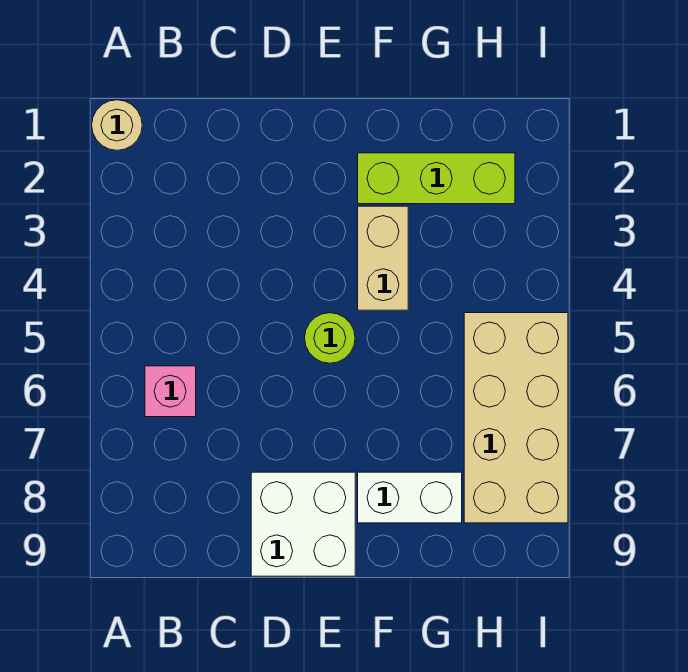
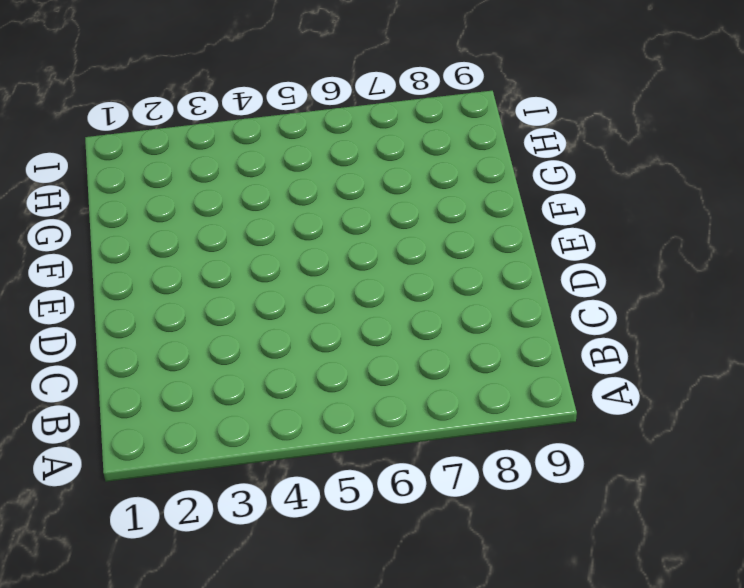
none -> tan round brick A1 level 1
none -> pink brick B6 level 1

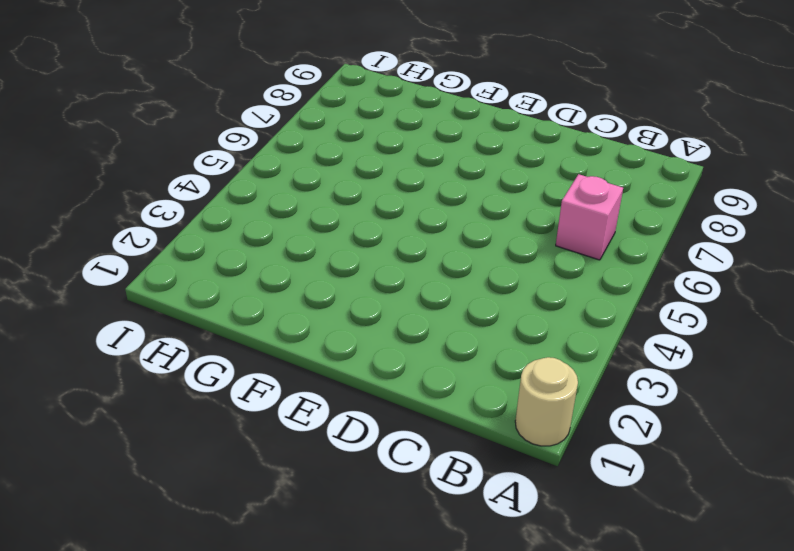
none -> white brick D8:E9 level 1
none -> lime round brick E5 level 1

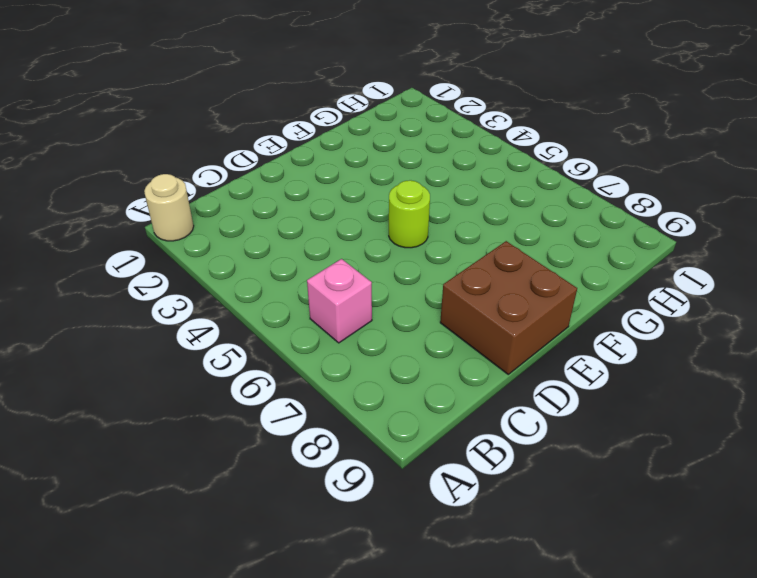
brown brick D8:E9 level 1 -> white brick D8:E9 level 1
none -> lime brick F2:H2 level 1
none -> tan brick F3:F4 level 1

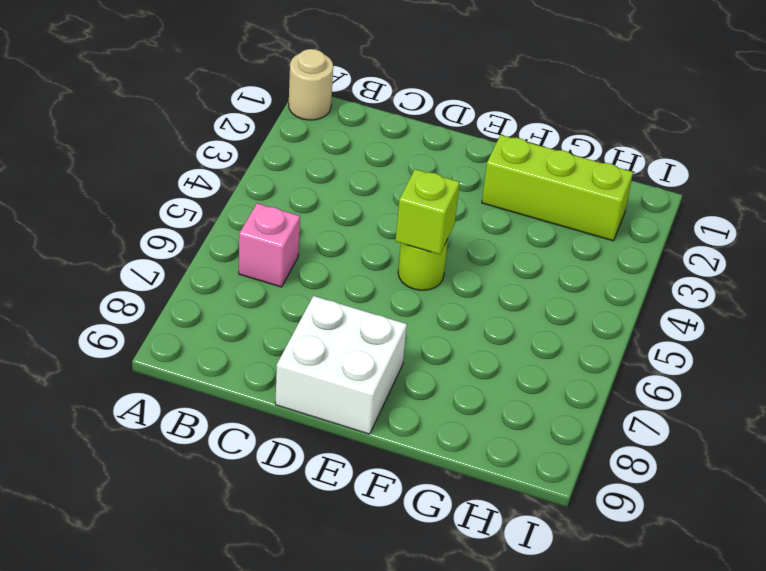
lime brick E5 level 2 -> none
none -> tan brick F3:F4 level 1
none -> white brick F8:G8 level 1

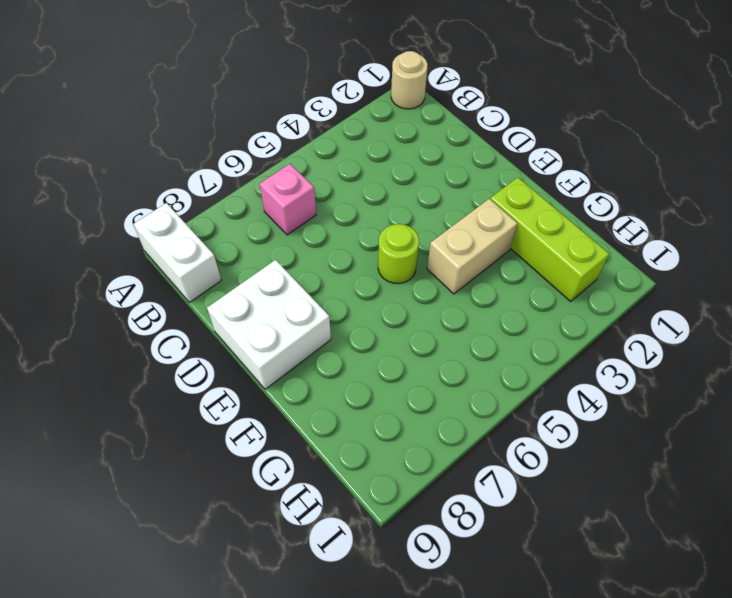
white brick A9:B9 level 1 -> white brick F8:G8 level 1
none -> tan brick H5:I8 level 1

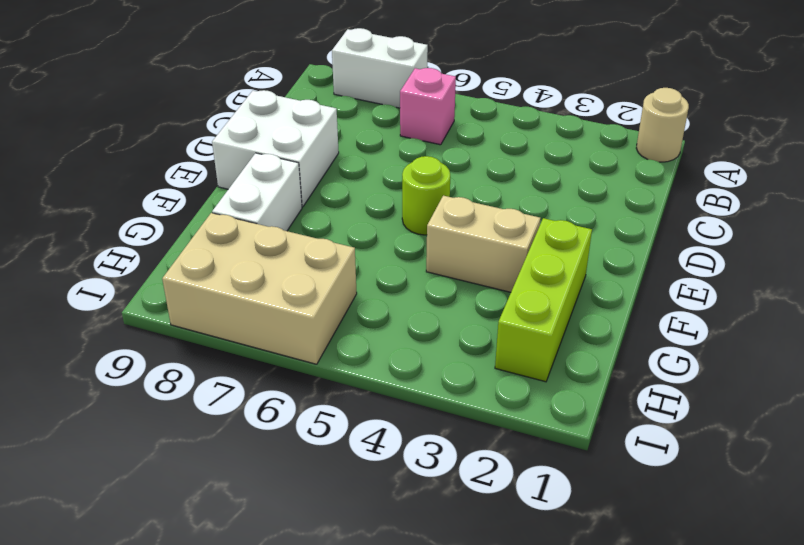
white brick A7:A8 level 1 -> none
tan brick H6:I8 level 1 -> tan brick H5:I8 level 1

